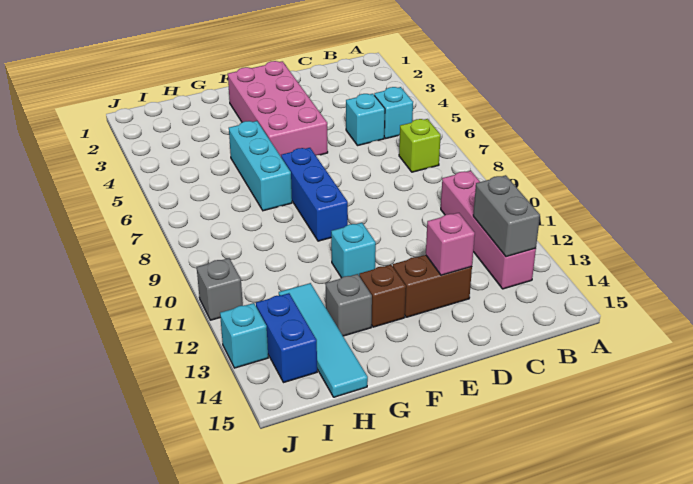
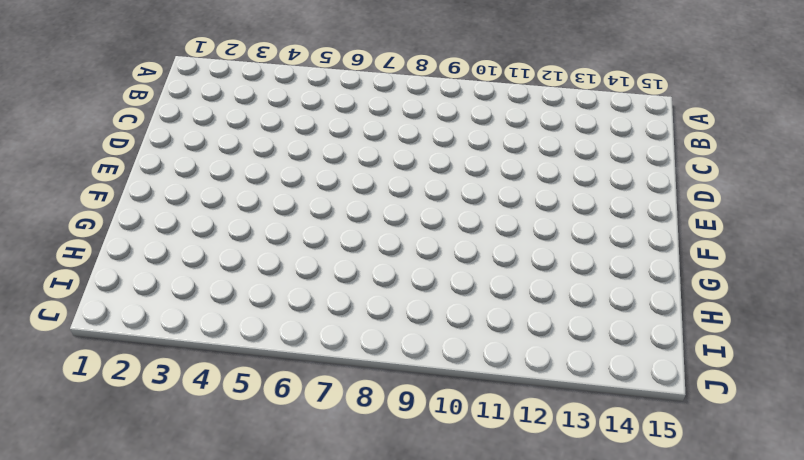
none -> cyan brick B5 level 1
none -> lime brick B7 level 1
none -> pink brick B10:B13 level 1

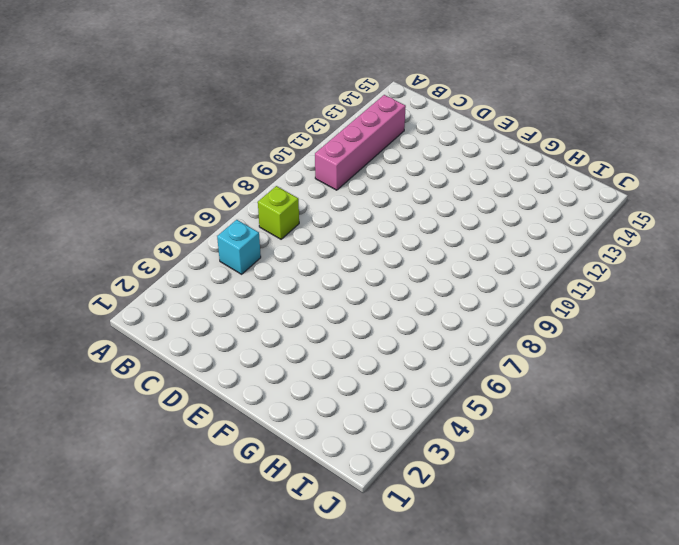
none -> cyan brick C5 level 1
none -> brown brick D13:E13 level 1
none -> pink brick E2:F5 level 1

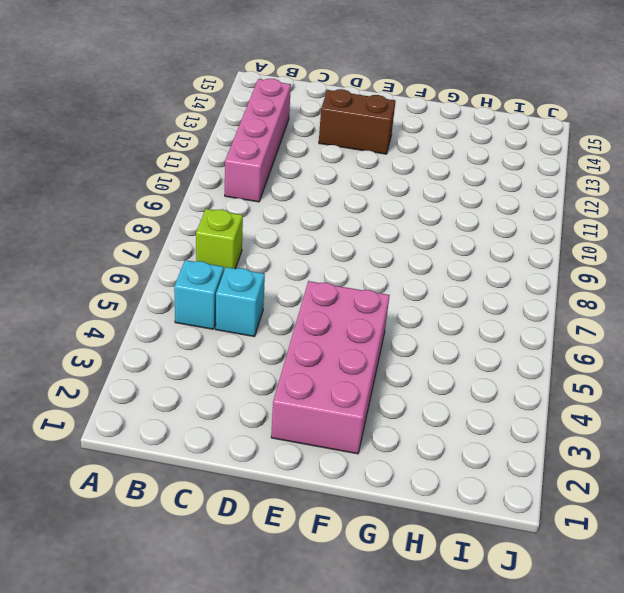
none -> blue brick F7:F9 level 1
none -> cyan brick F11 level 1
none -> brown brick F13 level 1

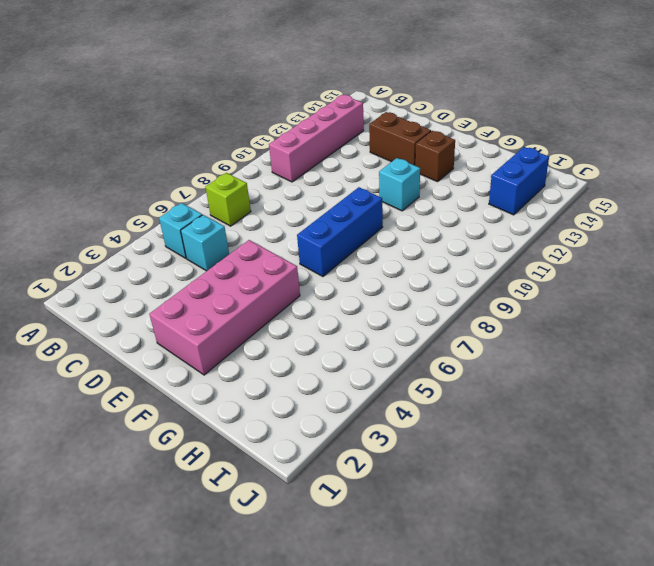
none -> cyan brick G5:G7 level 1
none -> grey brick G13 level 1
none -> cyan tile H12:H15 level 1

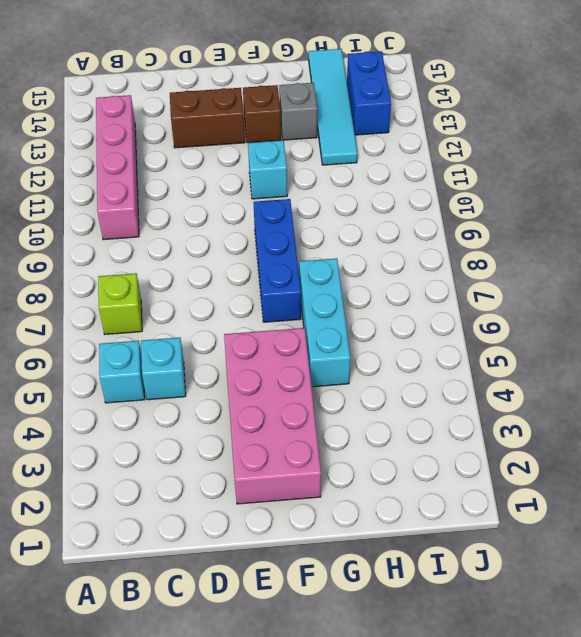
none -> grey brick J11 level 1
none -> cyan brick J13 level 1
none -> grey brick B12:B13 level 2

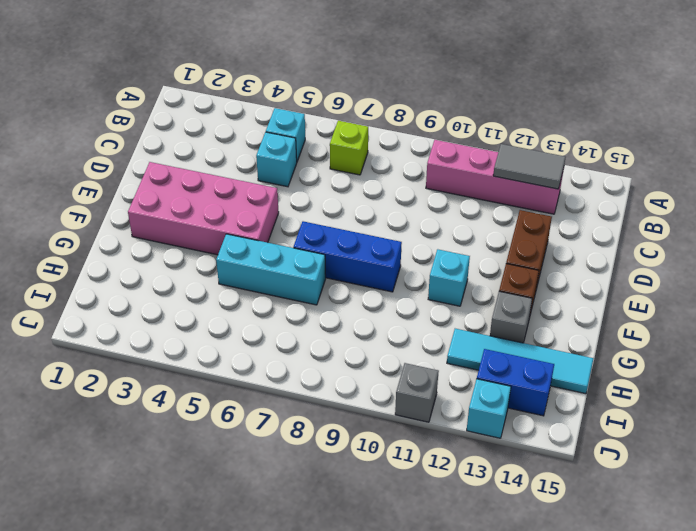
grey tile B12:B13 level 2 -> grey brick B12:B13 level 2
none -> pink brick D13 level 2

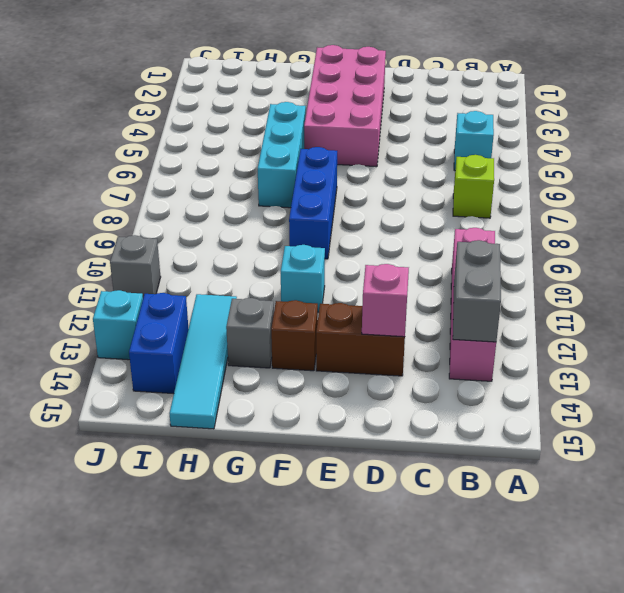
none -> cyan brick C5 level 1

